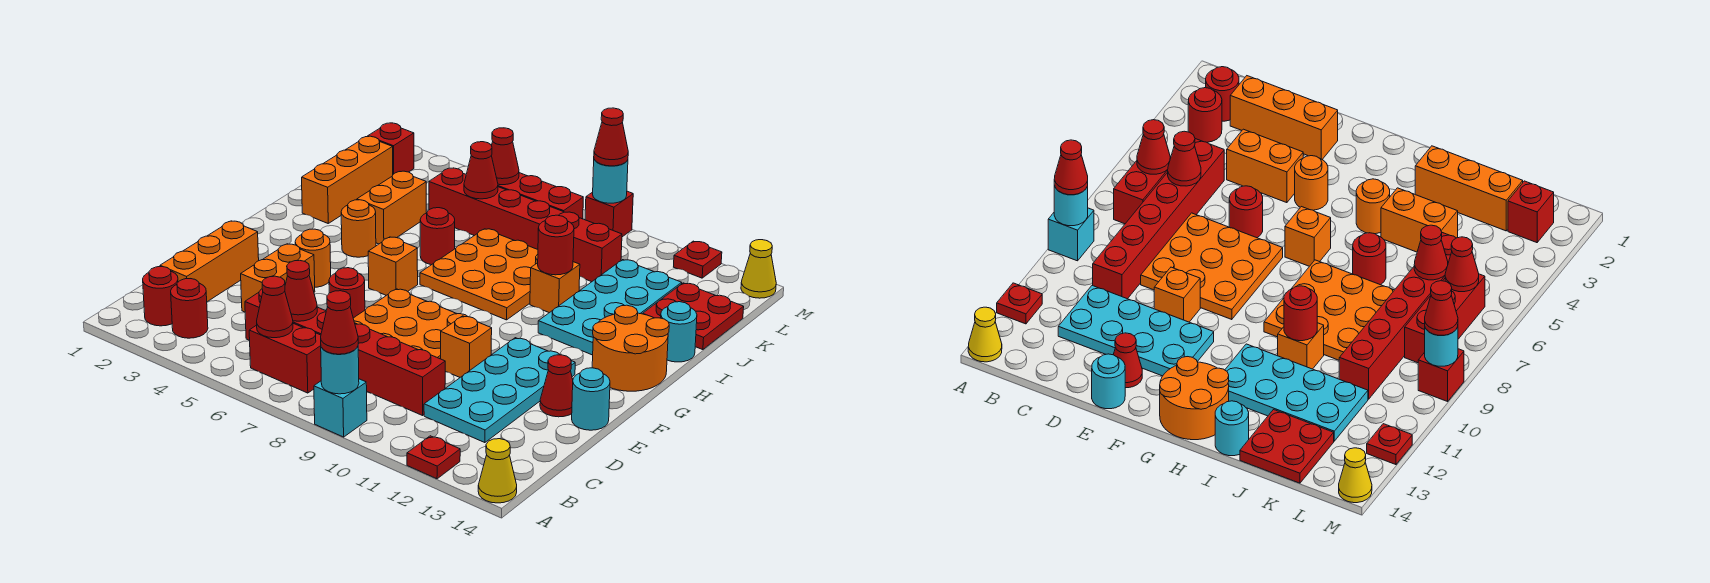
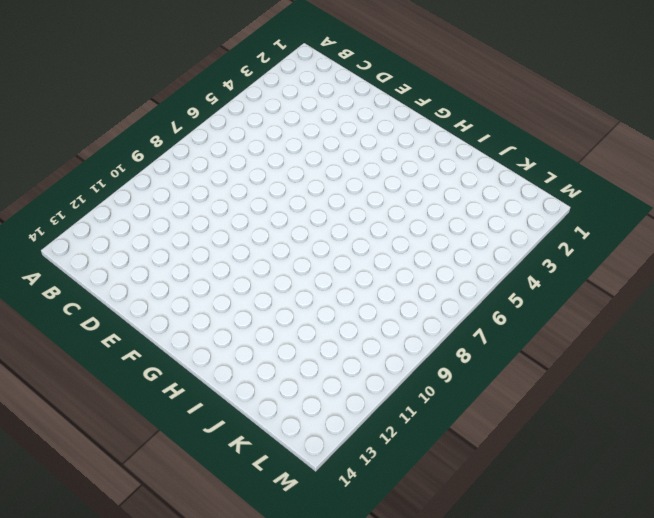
none -> cyan brick A9 level 1
none -> red plate A12 level 1
none -> yellow cone A14 level 1
none -> red round brick B2 level 1

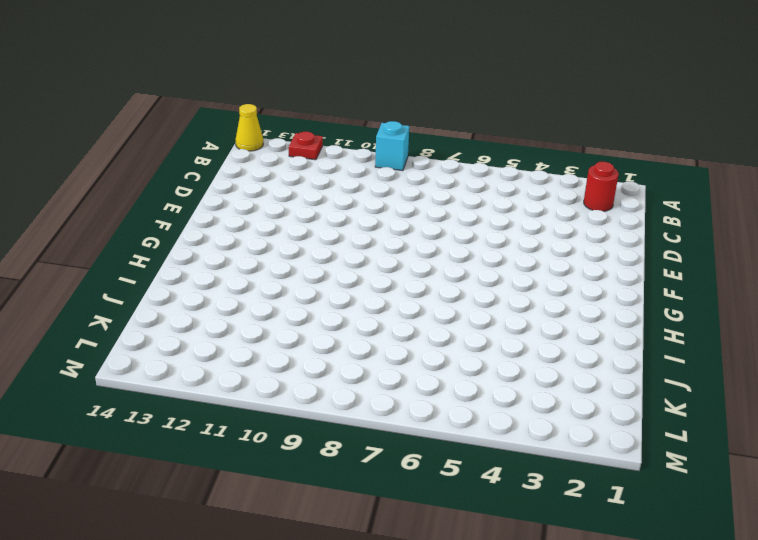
none -> red round brick B3 level 1
none -> red brick B6:B7 level 1
none -> orange brick C2:E2 level 1
none -> red brick C5:C10 level 1

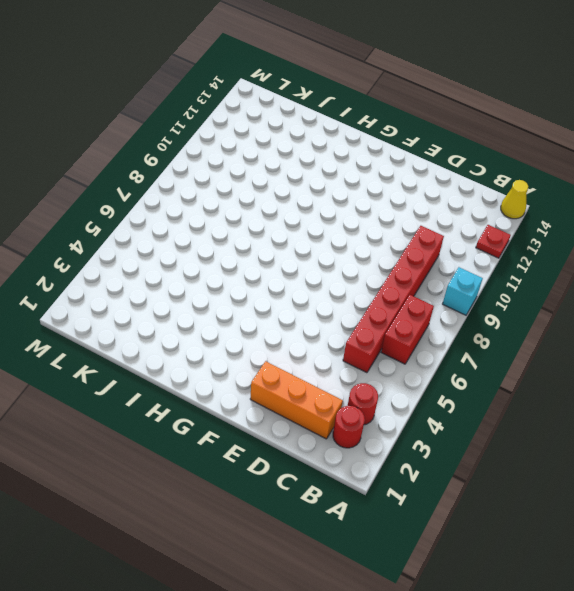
none -> cyan plate C11:F12 level 1
none -> orange brick D4:E4 level 1
none -> orange plate D7:F9 level 1
none -> red round brick E6 level 1

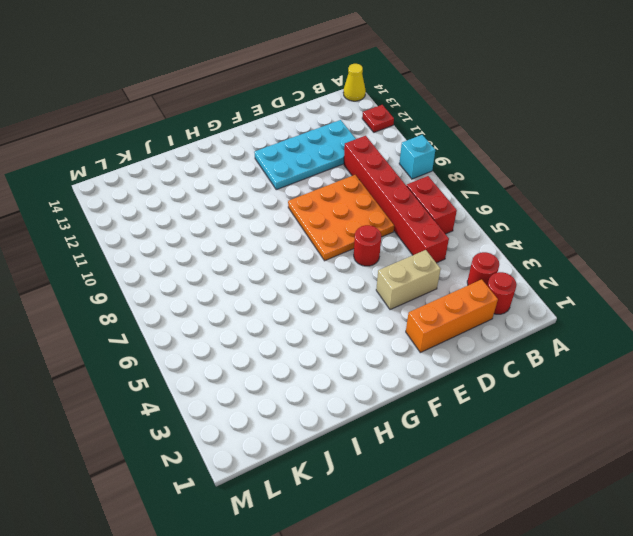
tan brick D4:E4 level 1 -> orange brick D4:E4 level 1
none -> orange brick E10 level 1
none -> red cone E13 level 1
none -> cyan round brick E14 level 1
none -> orange round brick F4 level 1

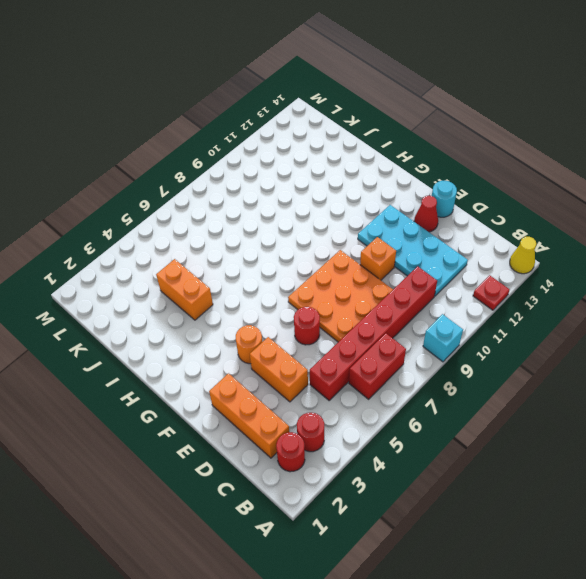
none -> orange brick G6 level 1
none -> orange round brick G13:H14 level 1
none -> orange round brick H4 level 1
none -> orange plate H7:J9 level 1

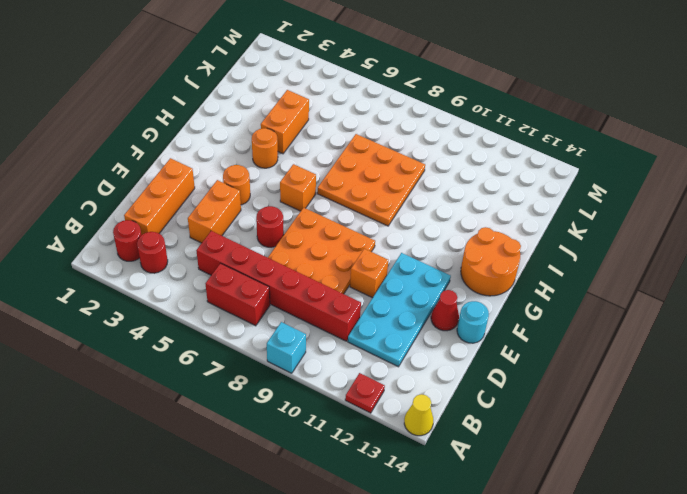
none -> cyan plate H11:K12 level 1
none -> orange brick I2:K2 level 1
none -> red round brick I6 level 1
none -> orange brick I10 level 1

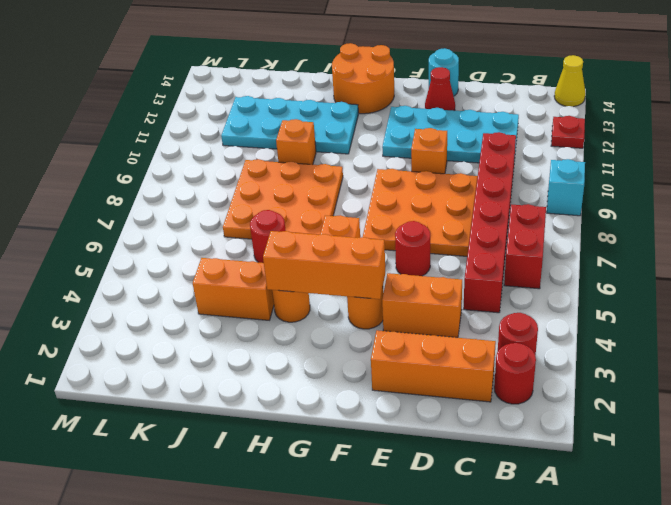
orange brick F4:H4 level 2 -> orange brick I2:K2 level 1
none -> cyan round brick I14 level 1
none -> red plate J13:K14 level 1
none -> red brick K5:K10 level 1
none -> red brick L2 level 1

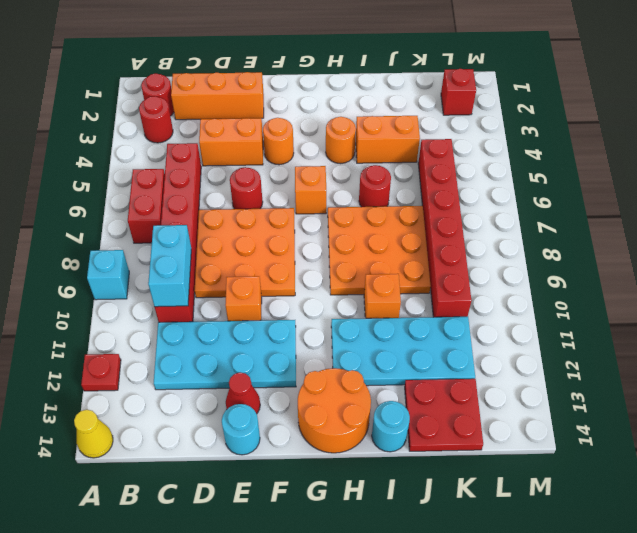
cyan brick C9:C10 level 2 -> none
none -> orange brick I2:K2 level 1
none -> red brick L6:L8 level 1
none -> red brick M9 level 1
none -> red plate M12 level 1

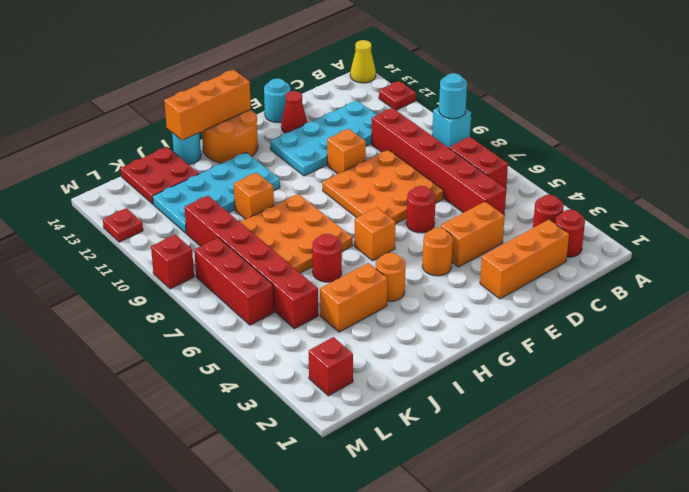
orange brick G14:I14 level 2 -> orange brick I2:K2 level 1
none -> yellow cone M14 level 1
none -> red cone B6 level 2
none -> red cone C6 level 2
none -> red round brick I10 level 2

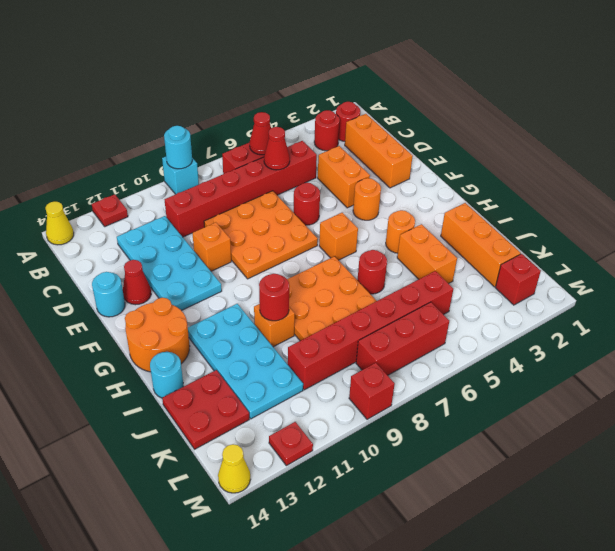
none -> red cone K6 level 2
none -> red cone L6 level 2
none -> cyan round brick M9 level 2
none -> red cone A9 level 3

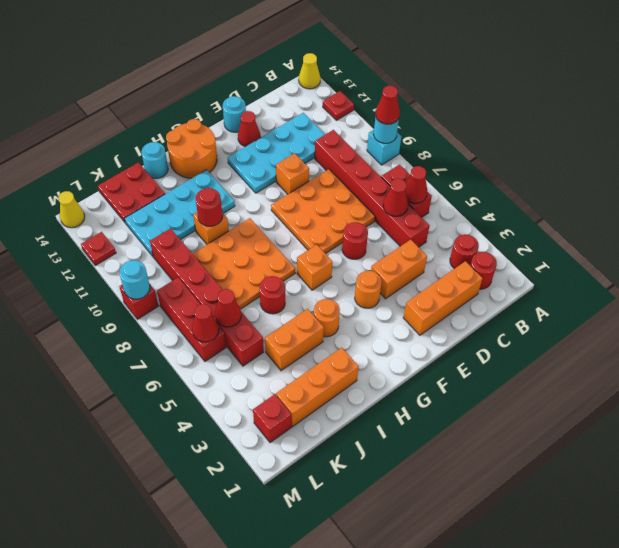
none -> red cone M9 level 3

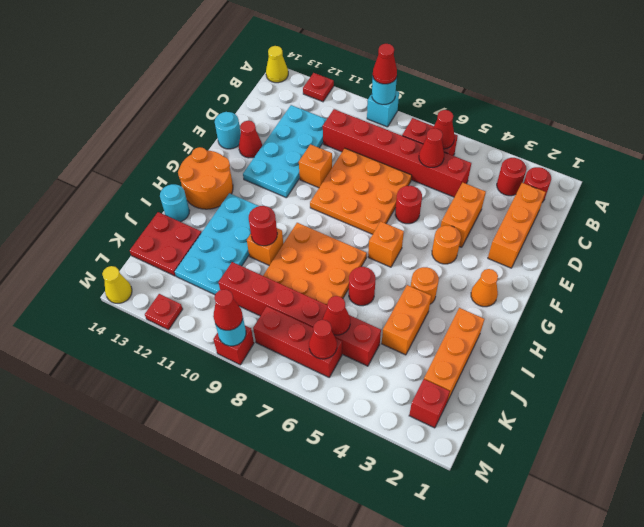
orange cone G2 level 1 -> none

